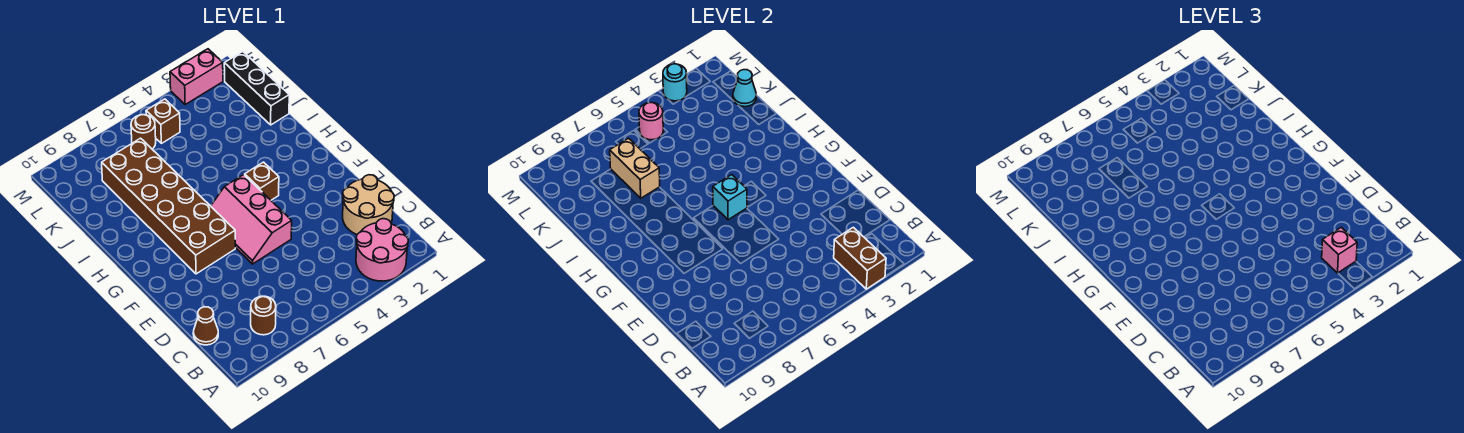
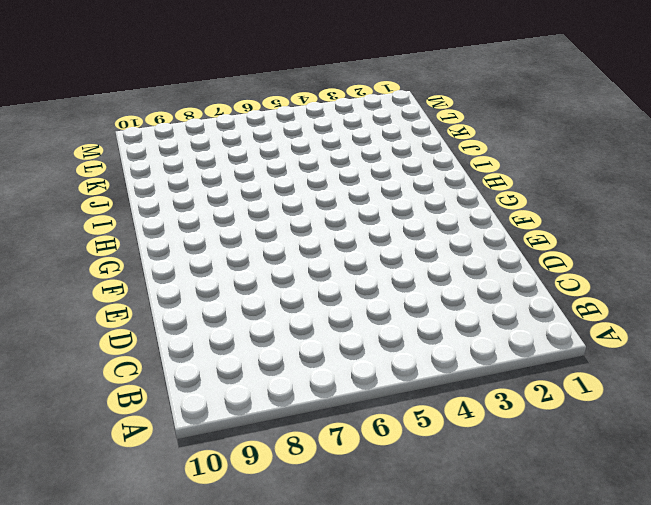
none -> pink round brick A2:B3 level 1
none -> brown round brick B8 level 1
none -> tan round brick C1:D2 level 1

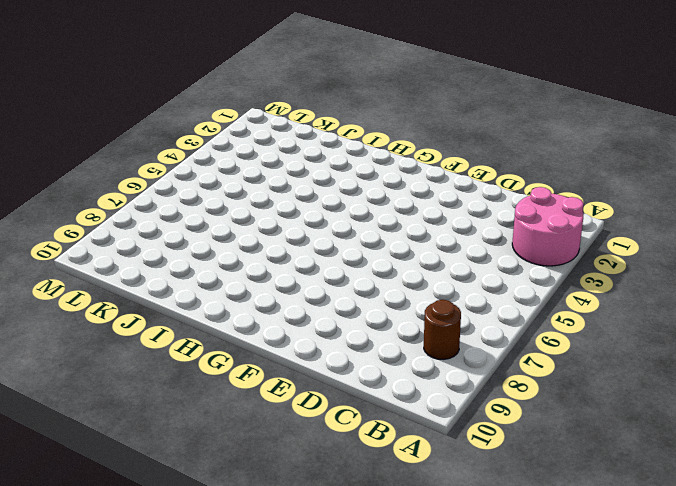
none -> tan round brick C1:D2 level 1
none -> brown cone C10 level 1
none -> pink slope E5:G6 level 1 top 5

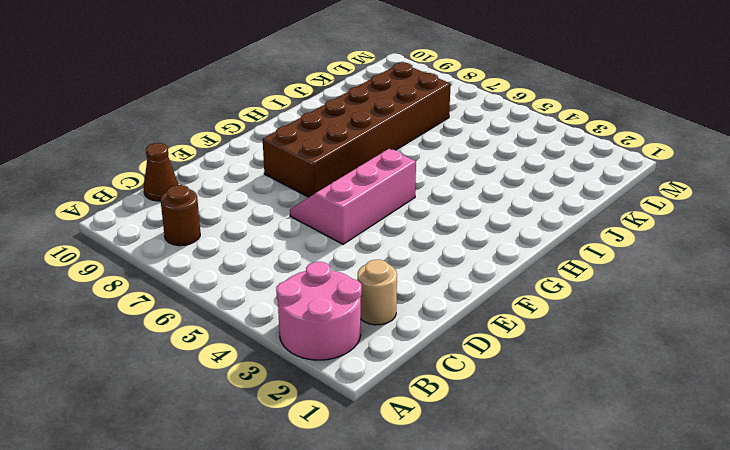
tan round brick C2 level 1 -> tan round brick C1:D2 level 1
none -> brown brick G4 level 1
none -> black brick J1:L1 level 1
none -> brown brick L5 level 1

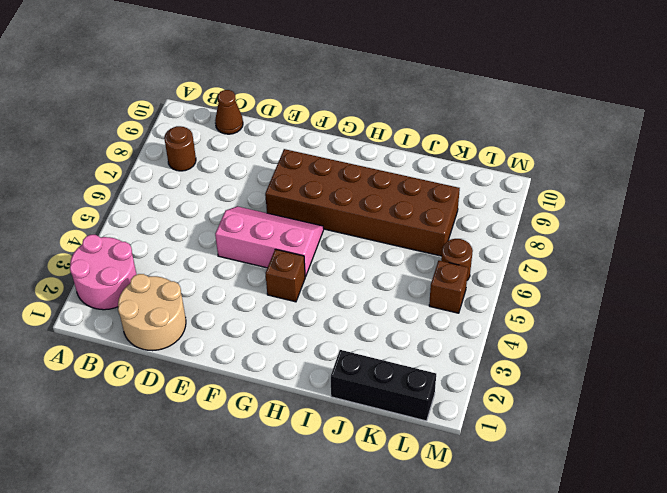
none -> pink brick M2:M3 level 1
none -> brown brick A3:B3 level 2
none -> cyan brick G5 level 2

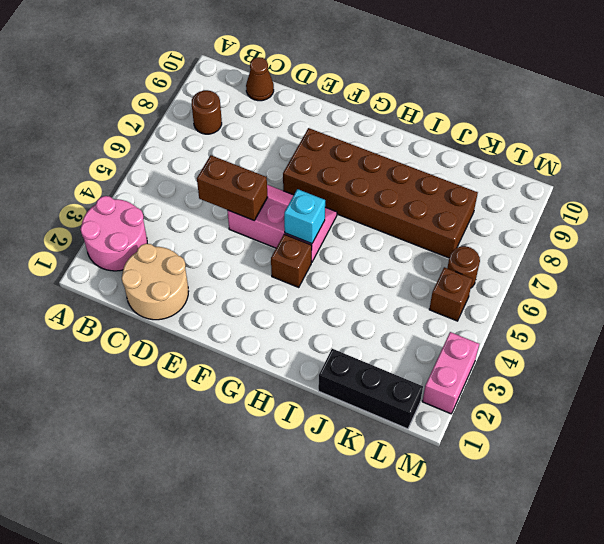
brown brick D5:E5 level 2 -> brown brick A3:B3 level 2
none -> tan brick J7:K7 level 2
none -> cyan cone K1 level 2
none -> pink round brick L5 level 2

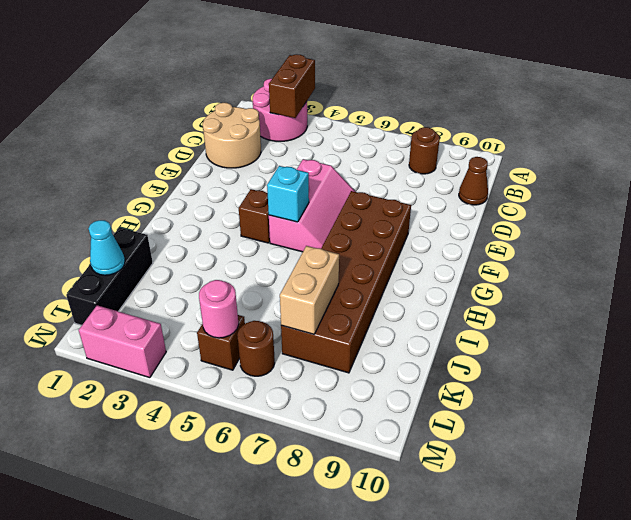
none -> cyan round brick M3 level 2
none -> pink brick B3 level 3

